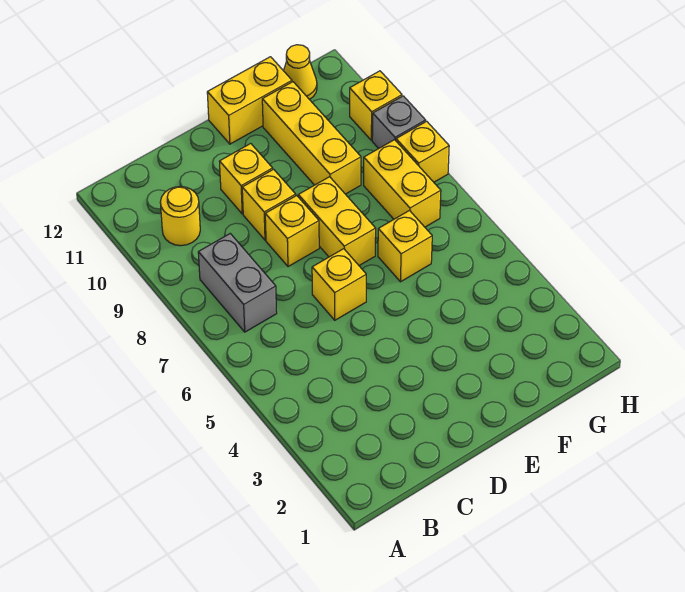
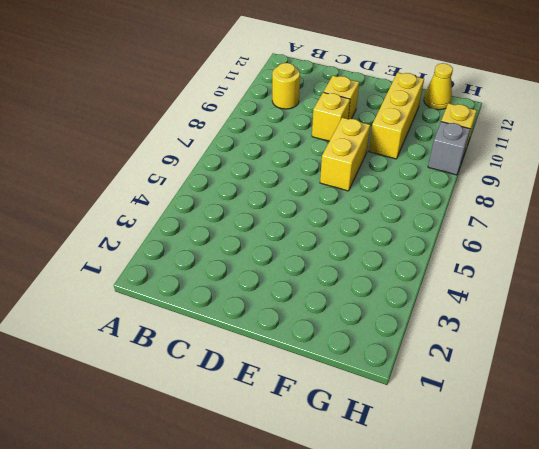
none -> grey brick B7:B8 level 1
none -> yellow brick D6 level 1
none -> yellow brick D8 level 1

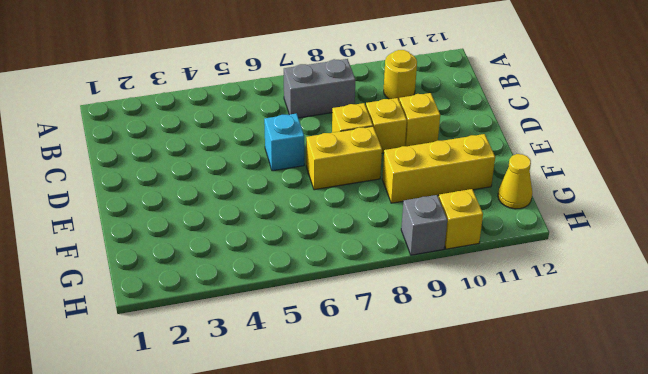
cyan brick D6 level 1 -> yellow brick D6 level 1
none -> yellow brick E12:F12 level 1
none -> yellow brick F6 level 1
none -> yellow brick G7:G8 level 1

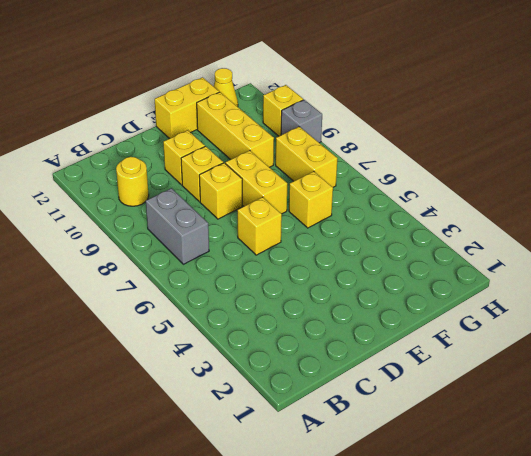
none -> yellow brick H8 level 1

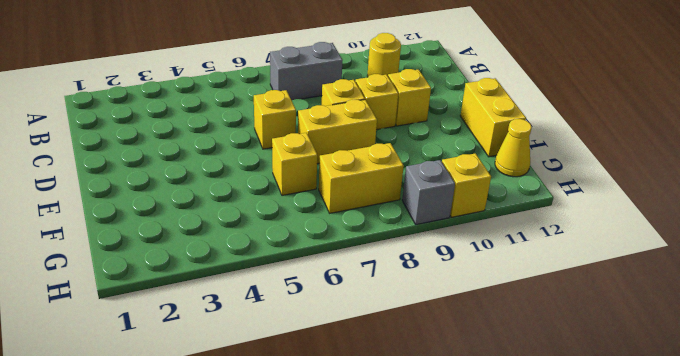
none -> yellow brick F9:F11 level 1
none -> yellow brick H8 level 1

